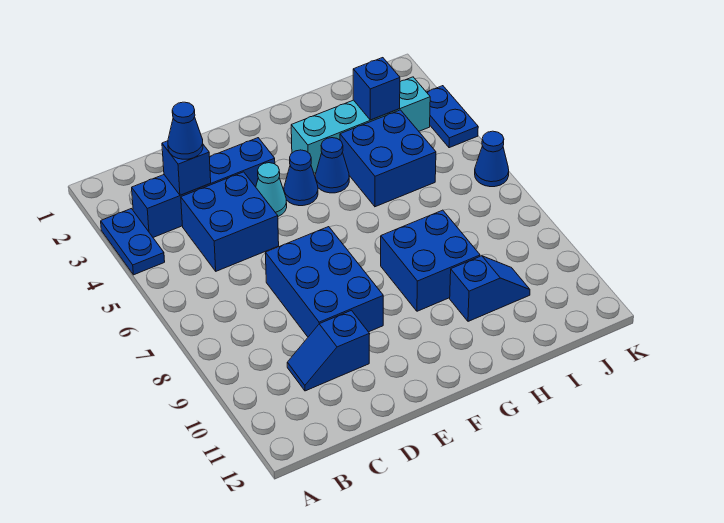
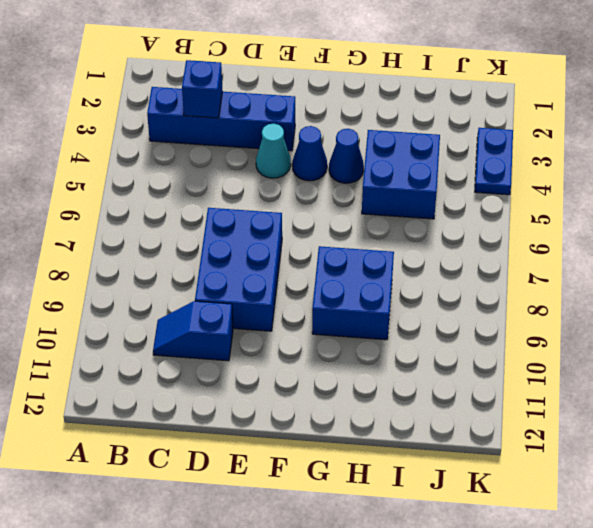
none -> blue plate A3:A4 level 1
none -> blue brick C4:D5 level 1
none -> cyan brick G3:J3 level 1

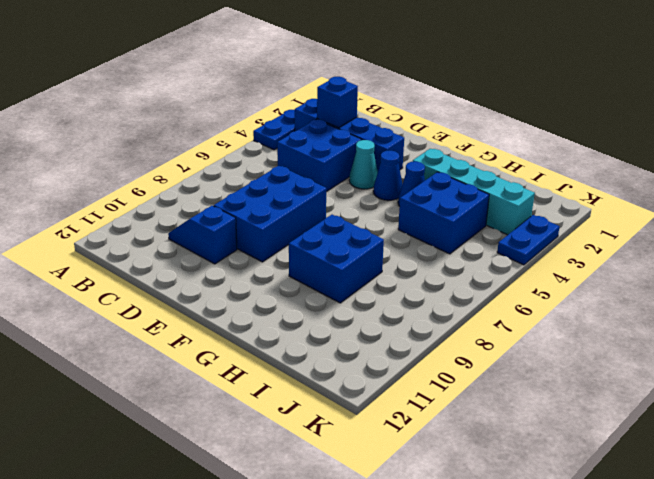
none -> blue slope H10:I10 level 1 top H
none -> blue cone K6 level 1
none -> blue brick I3 level 2

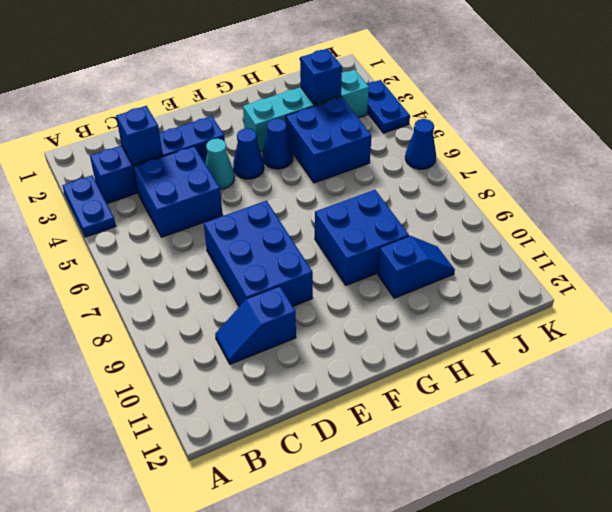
none -> blue cone C3 level 3

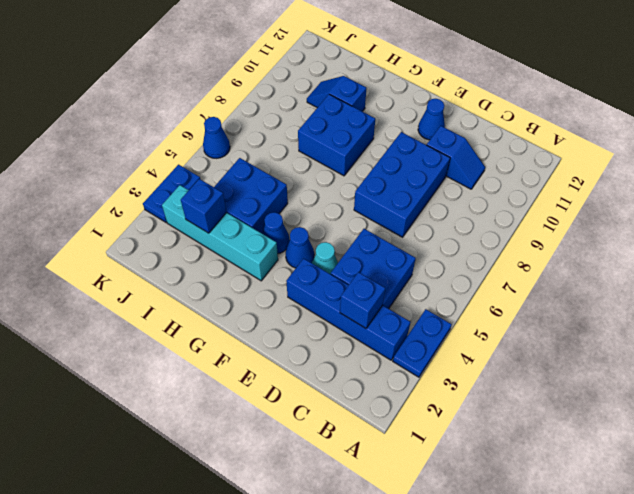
blue cone E11 level 1 -> blue cone C3 level 3

